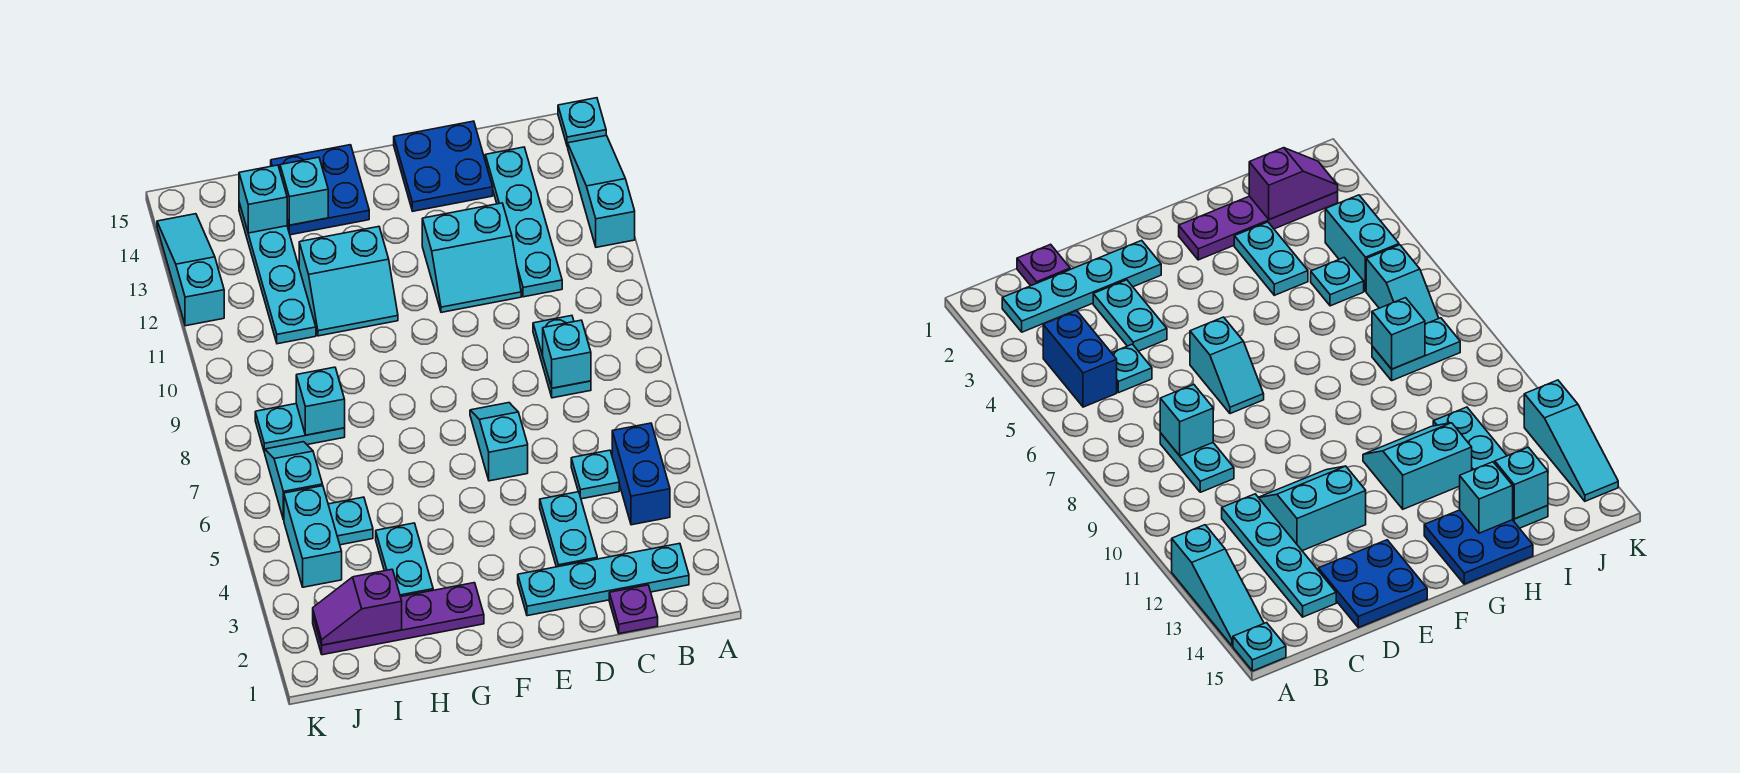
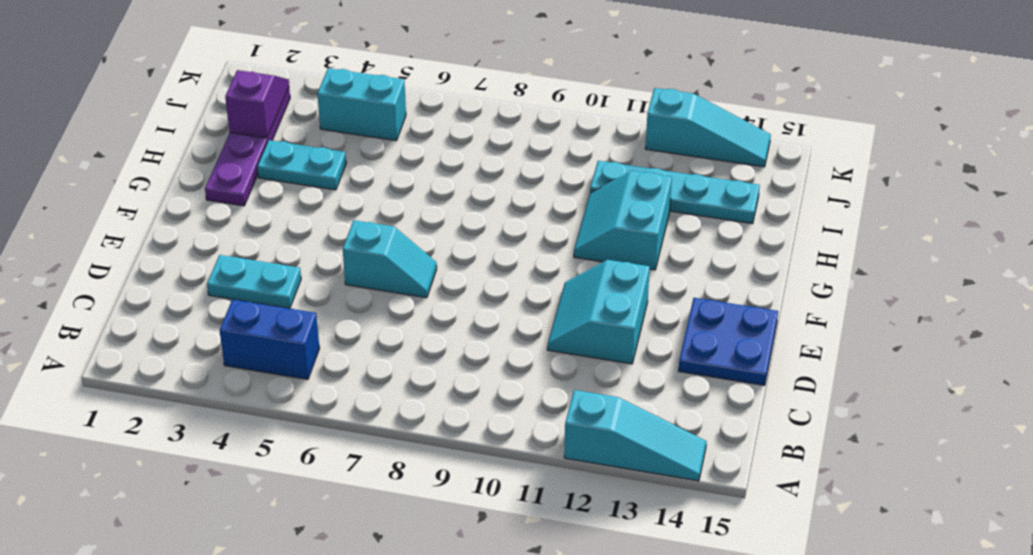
none -> cyan plate A15 level 1
none -> cyan plate B2:E2 level 1
none -> purple plate C1 level 1

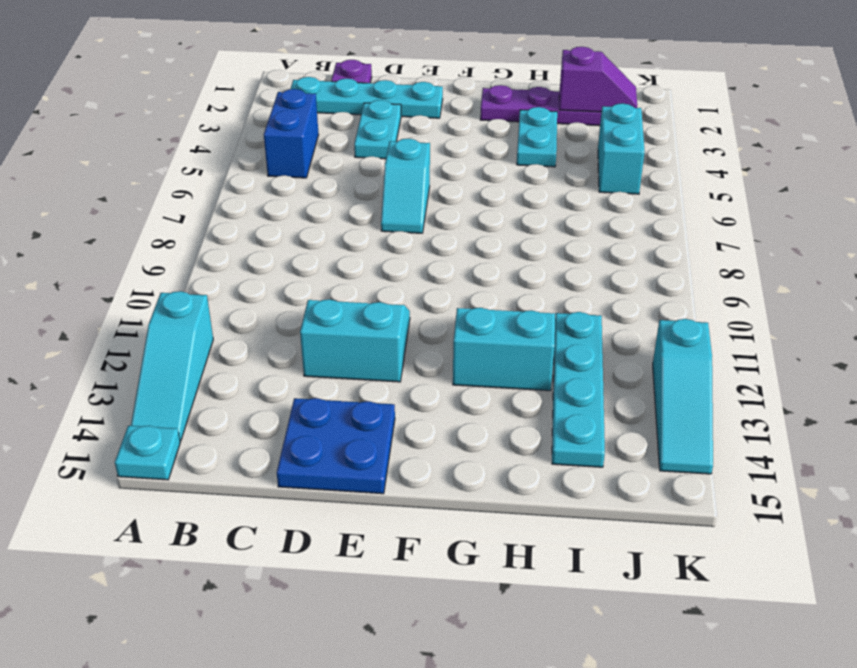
none -> cyan plate C5 level 1
none -> cyan plate C8:C9 level 1
none -> cyan plate C11:C14 level 1

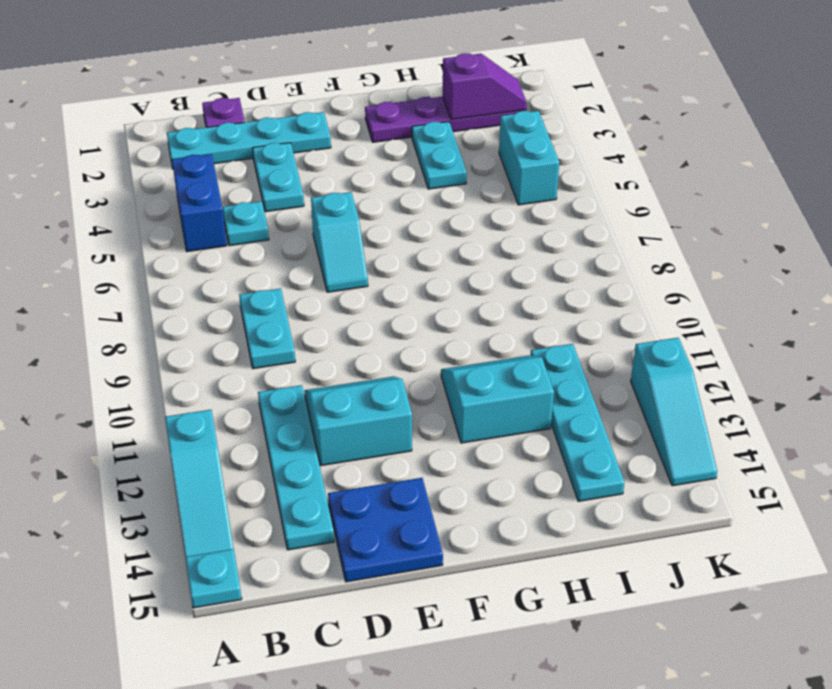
none -> blue plate G14:H15 level 1
none -> cyan plate I5 level 1
none -> cyan plate I8:J8 level 1

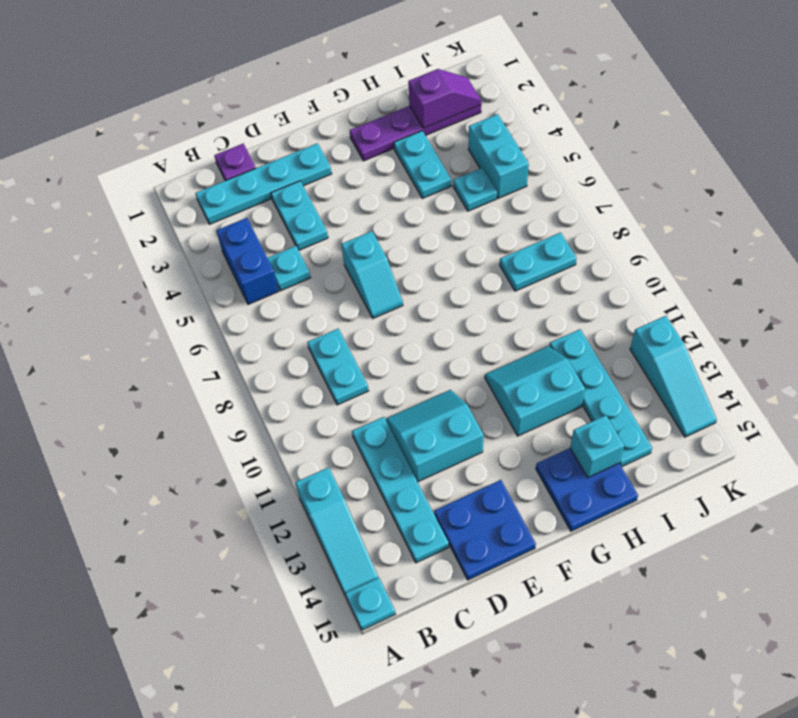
none -> cyan slope J6:J7 level 1 top 6
none -> cyan brick C8 level 2
none -> cyan brick I8 level 2

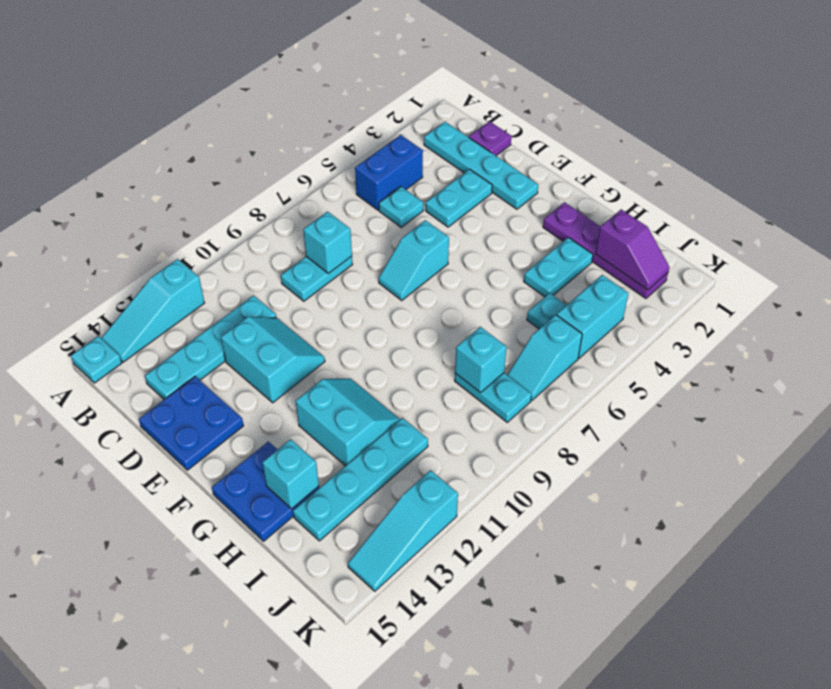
none -> cyan brick I14 level 2

